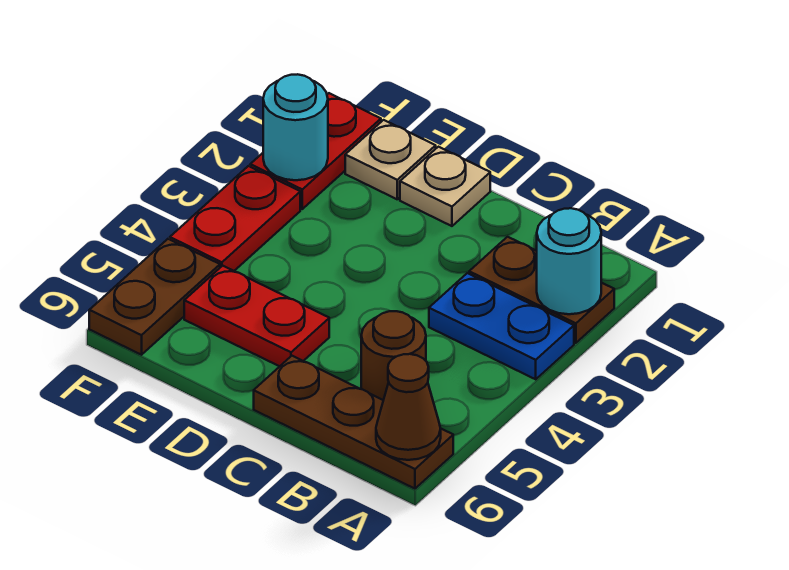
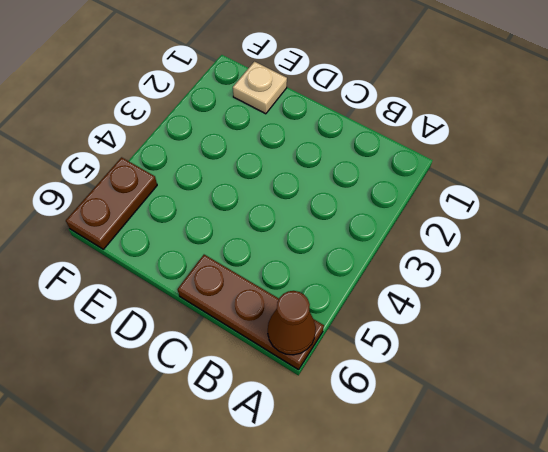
none -> brown plate A2:B2 level 1
none -> blue plate A3:B3 level 1
none -> brown round brick B5 level 1

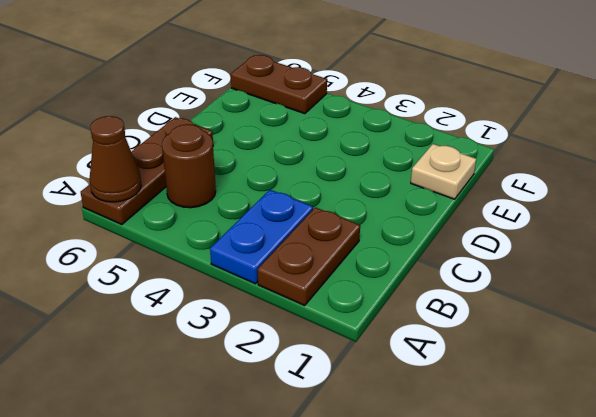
none -> tan plate D1 level 1
none -> red plate D5:E5 level 1
none -> red plate F1:F2 level 1

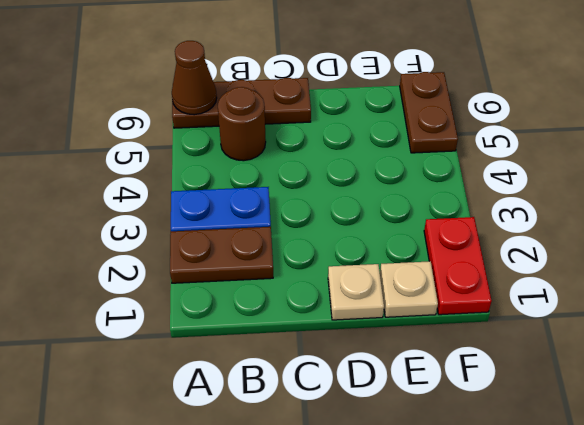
none -> red plate D5:E5 level 1
none -> red plate F3:F4 level 1
none -> cyan round brick A2 level 2

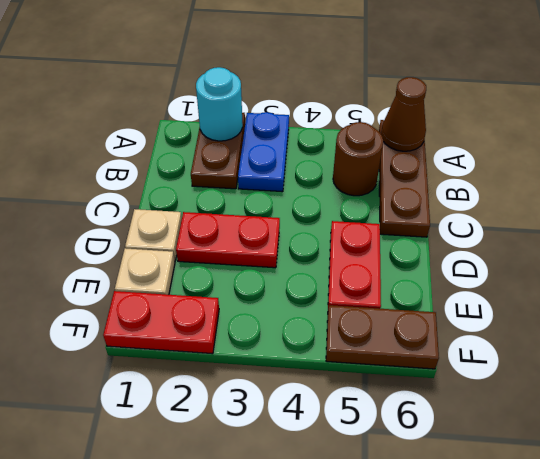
red plate D2:D3 level 1 -> red plate F3:F4 level 1
none -> cyan round brick F2 level 2

